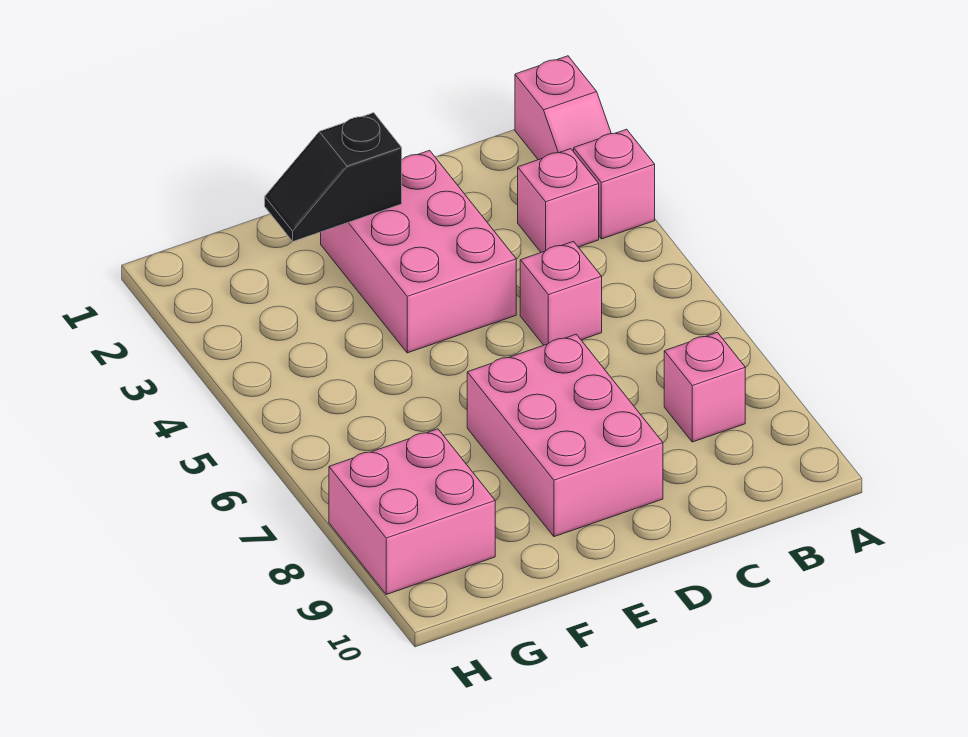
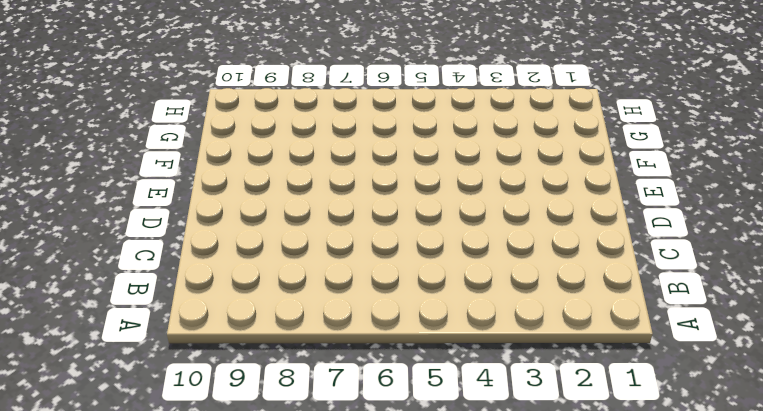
none -> pink slope A1:A2 level 1 top 1
none -> pink brick A3 level 1

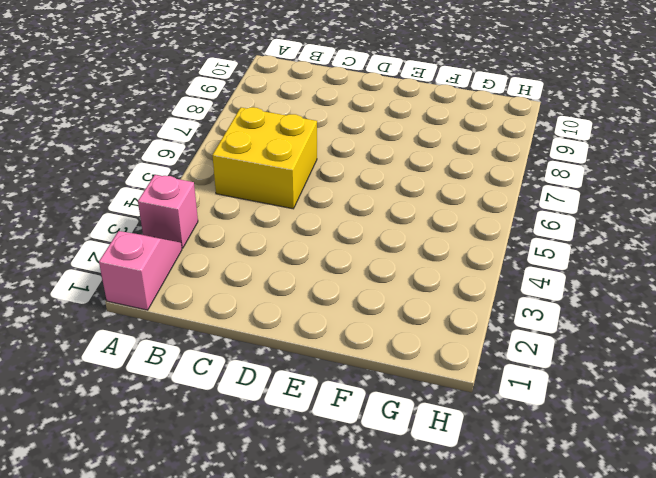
yellow brick B5:C6 level 1 -> pink brick C5 level 1
none -> pink brick B3 level 1
none -> pink brick B8 level 1

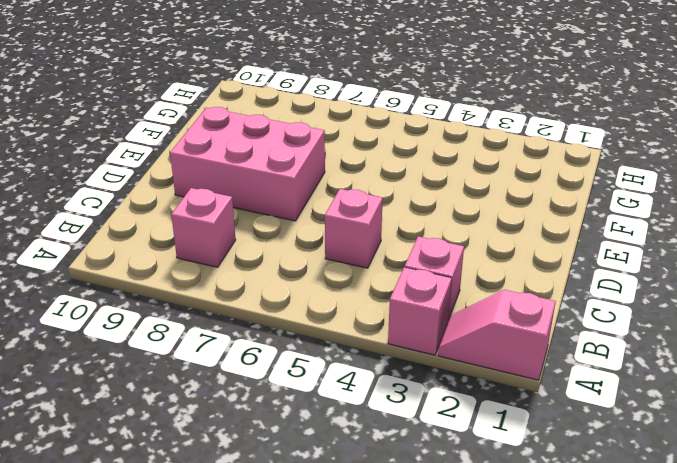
none -> pink brick D2:E4 level 1
none -> pink brick G8:H9 level 1

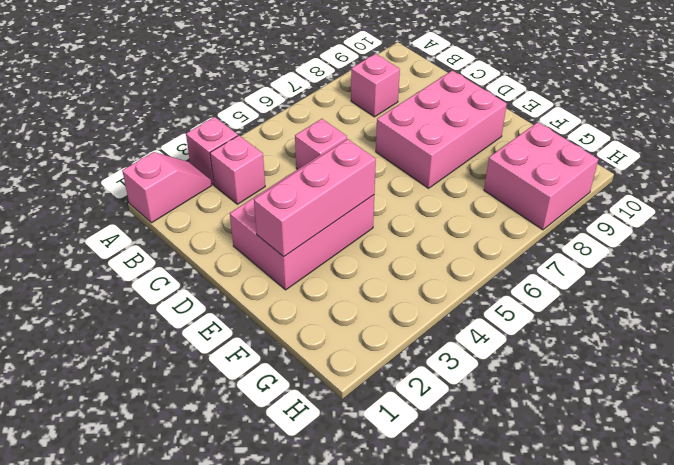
pink brick E2:E4 level 2 -> black slope E2:F2 level 2 top E

